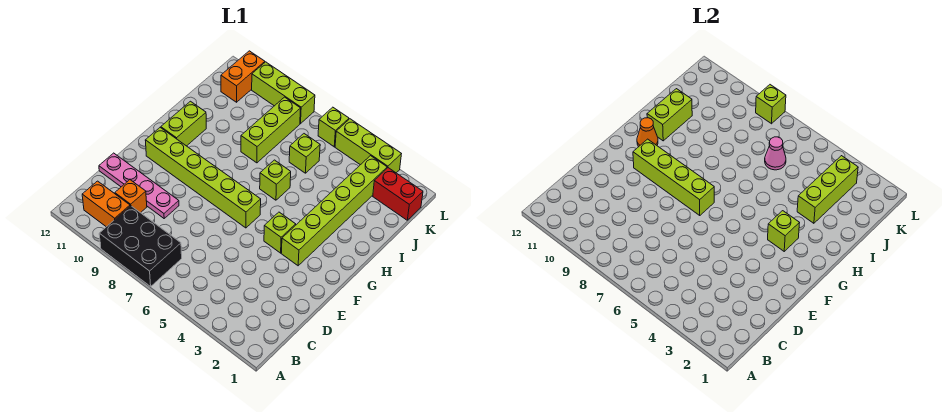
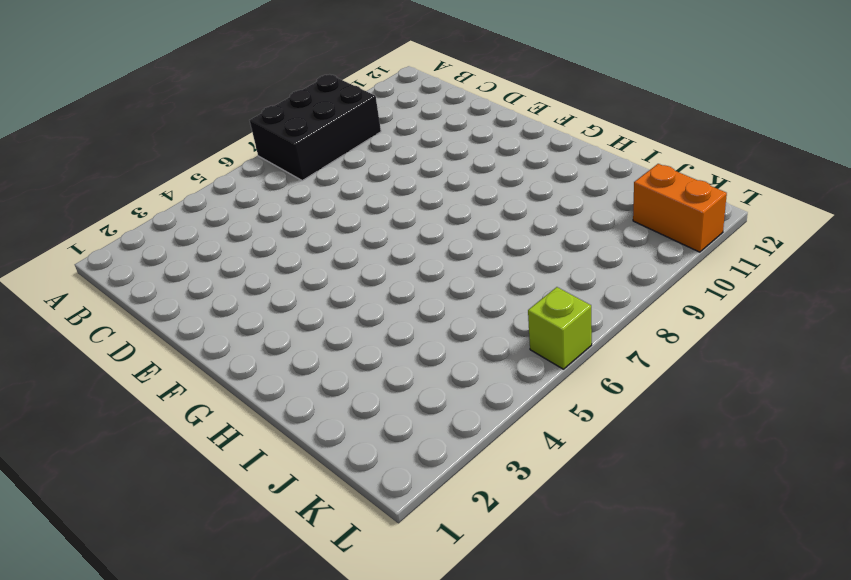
none -> orange brick B10:B11 level 1
none -> orange brick C10 level 1
none -> pink plate D9:D12 level 1

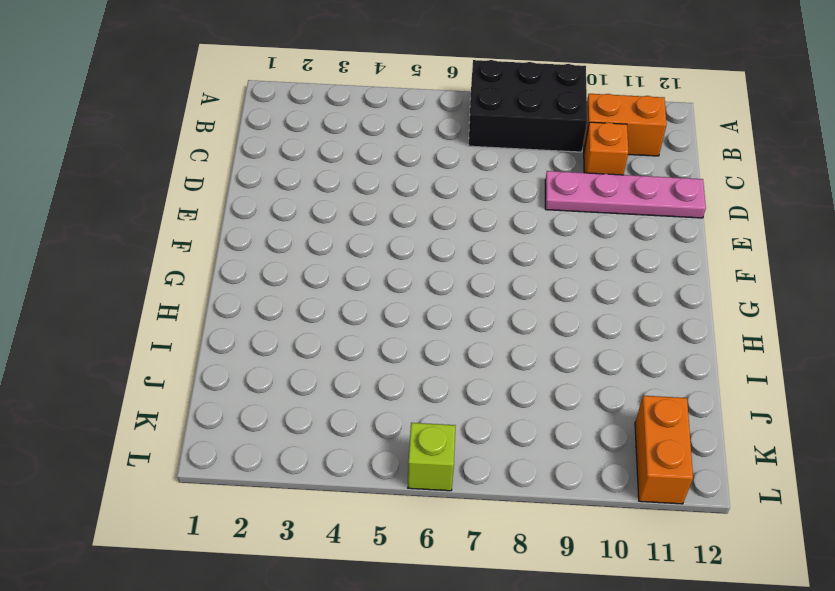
none -> lime brick F3:K3 level 1
none -> lime brick F4 level 1
none -> lime brick F6:F11 level 1

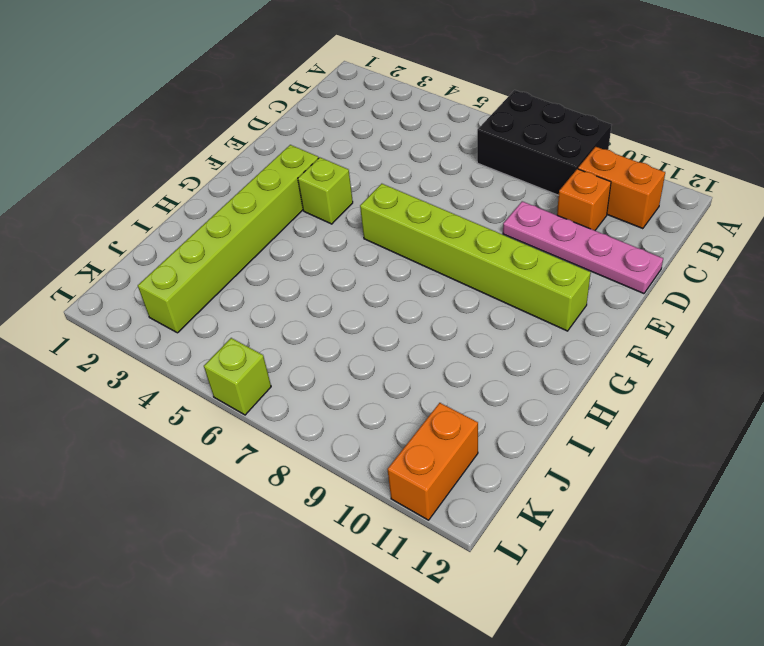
none -> lime brick G11:H11 level 1
none -> lime brick H6 level 1
none -> lime brick I8:K8 level 1

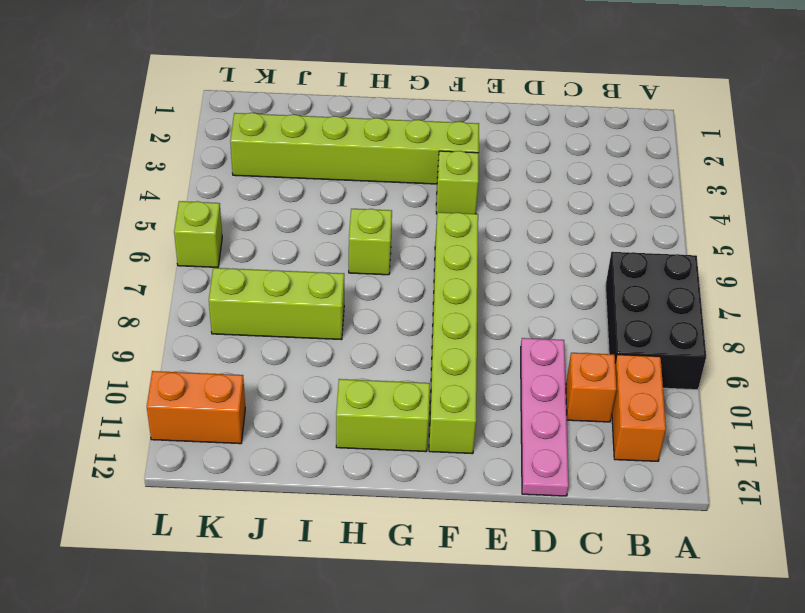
none -> lime brick J6 level 1
none -> red brick K1:K2 level 1
none -> lime brick L3:L5 level 1

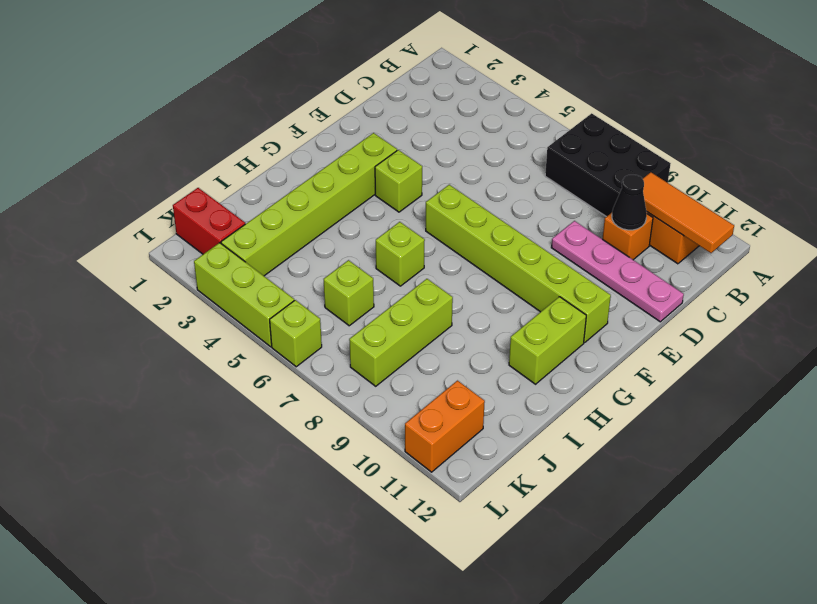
orange tile B10:B12 level 2 -> none
black cone C10 level 2 -> none
none -> lime brick L8:L10 level 1
none -> lime brick F7:F10 level 2
none -> lime brick G3 level 2

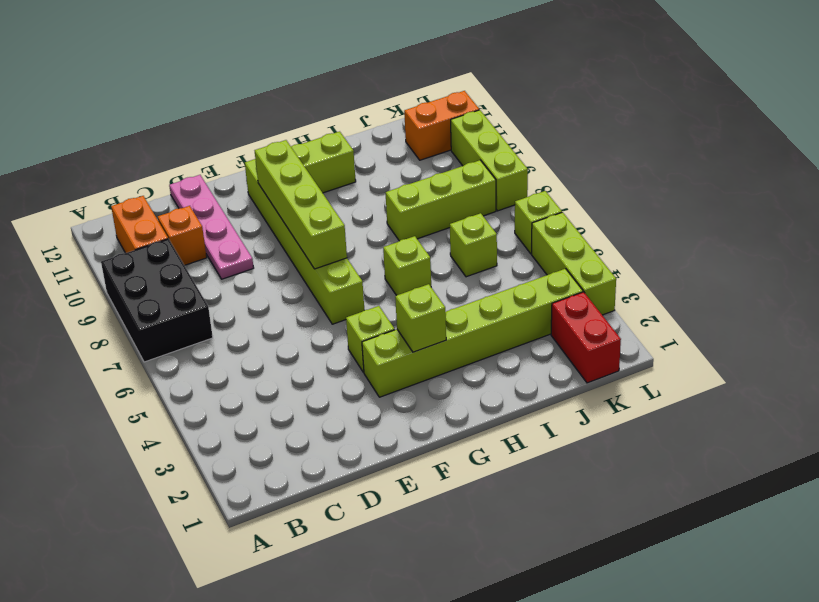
none -> orange cone G11 level 2
none -> lime brick H11:I11 level 2
none -> lime brick I3:K3 level 2

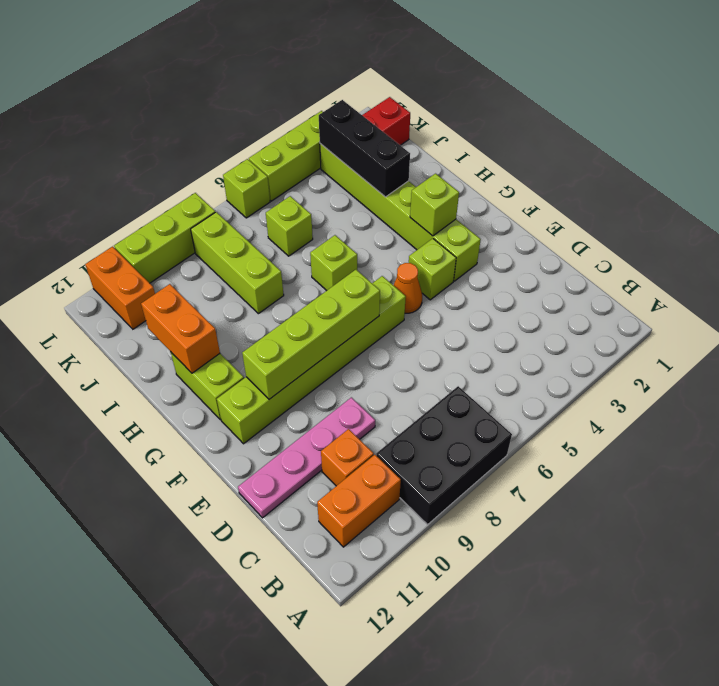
orange cone F5 level 1 -> orange cone G11 level 2
orange brick H11:I11 level 2 -> lime brick H11:I11 level 2
black brick I3:K3 level 2 -> lime brick I3:K3 level 2
none -> pink cone J6 level 2
none -> lime brick L8 level 2

